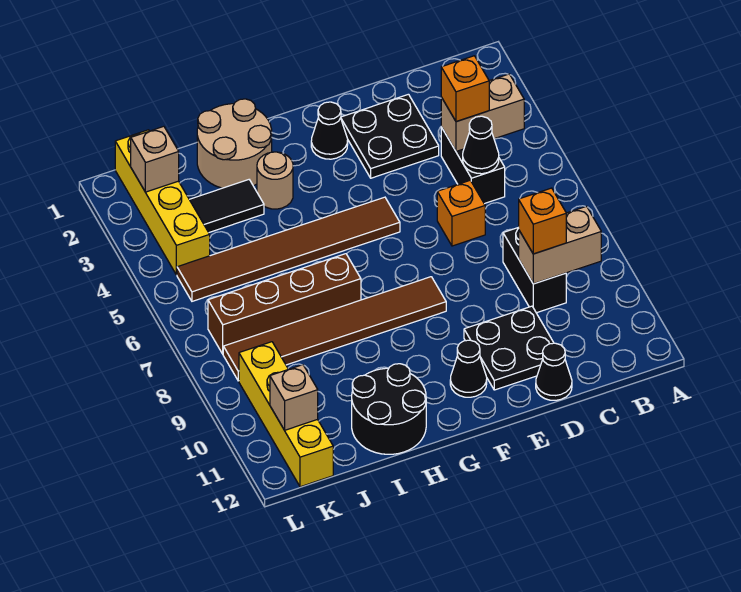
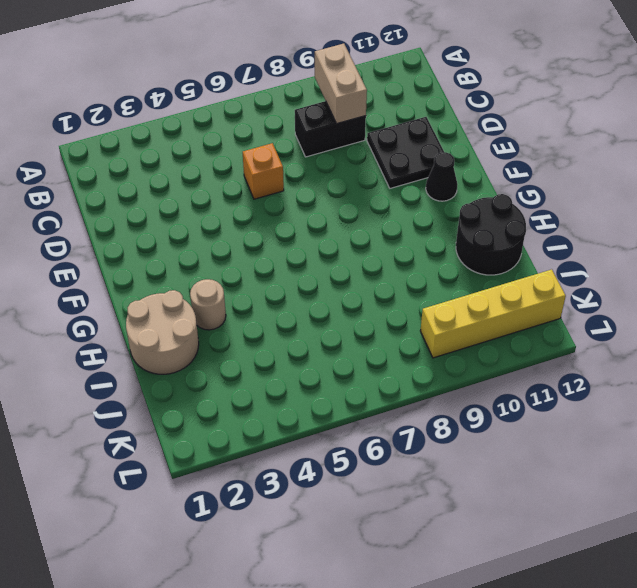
none -> black brick C4:C5 level 1
none -> black plate D2:E3 level 1
none -> black cone D12 level 1

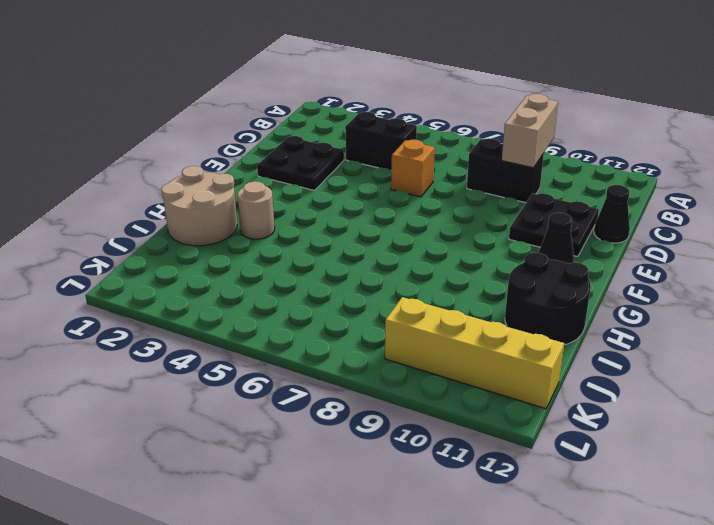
none -> black cone F2 level 1
none -> brown tile F5:K5 level 1
none -> brown tile F8:K8 level 1

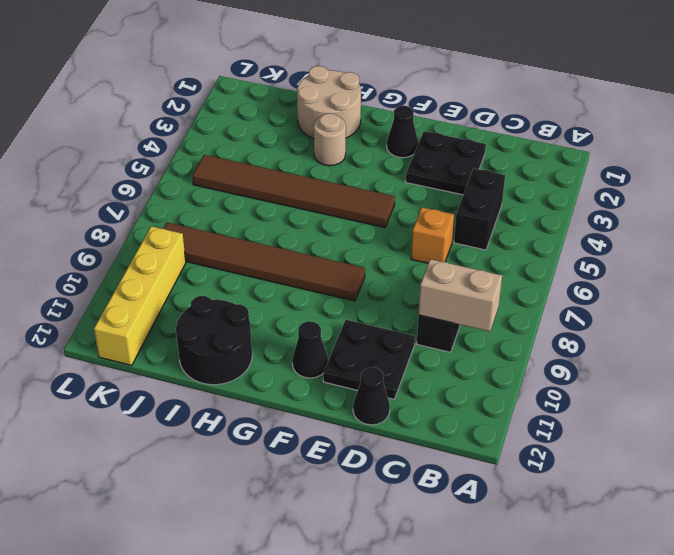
none -> brown brick H7:K7 level 1
none -> black tile I3:J3 level 1
none -> yellow brick K1:K4 level 1

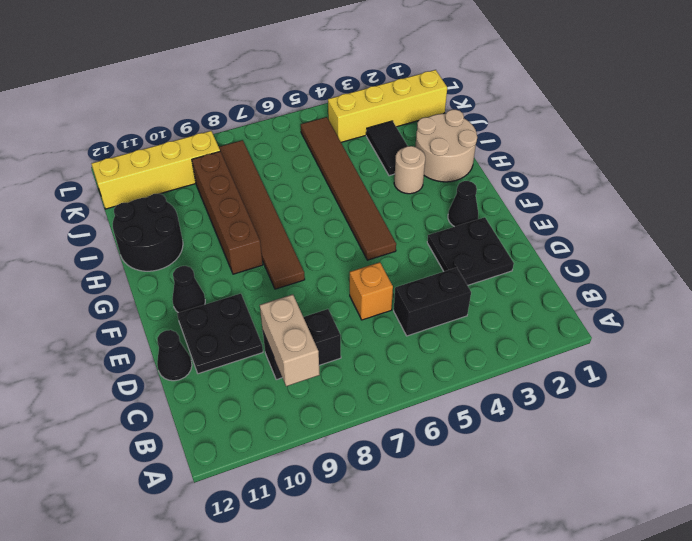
brown brick G9:J9 level 1 -> brown brick H7:K7 level 1
none -> tan brick B4:C4 level 2
none -> black cone C5 level 2
none -> tan brick K2 level 2

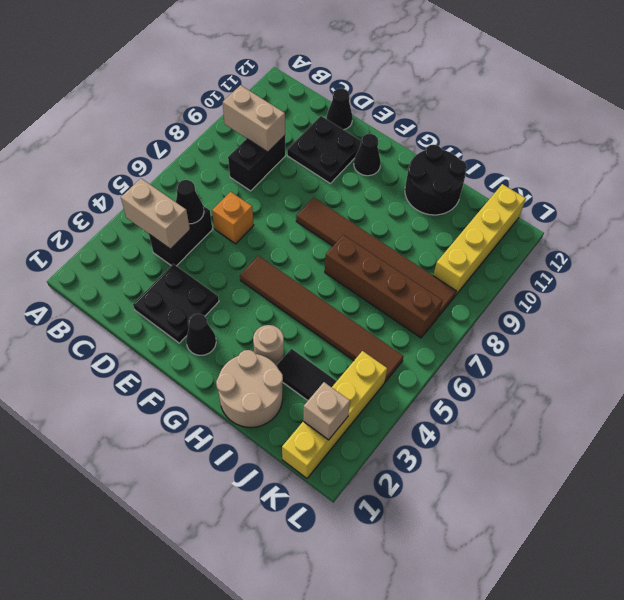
none -> tan brick K11 level 2
none -> orange brick C4 level 3
none -> orange brick C9 level 3

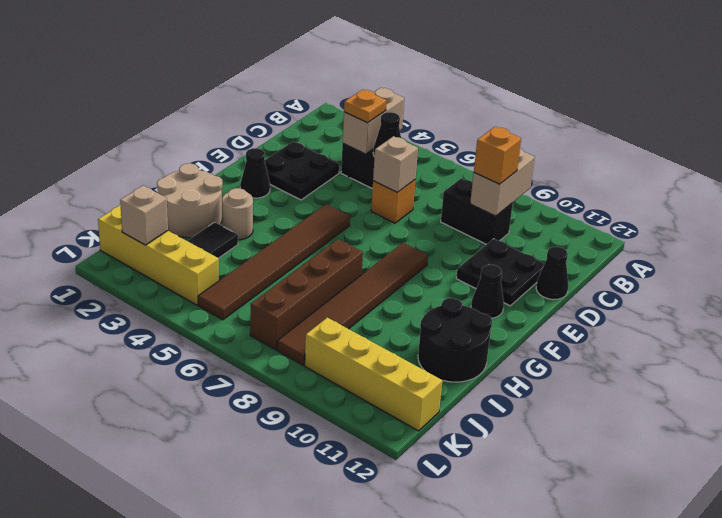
orange plate C4 level 3 -> orange brick C4 level 3
tan brick D6 level 2 -> tan brick K11 level 2

